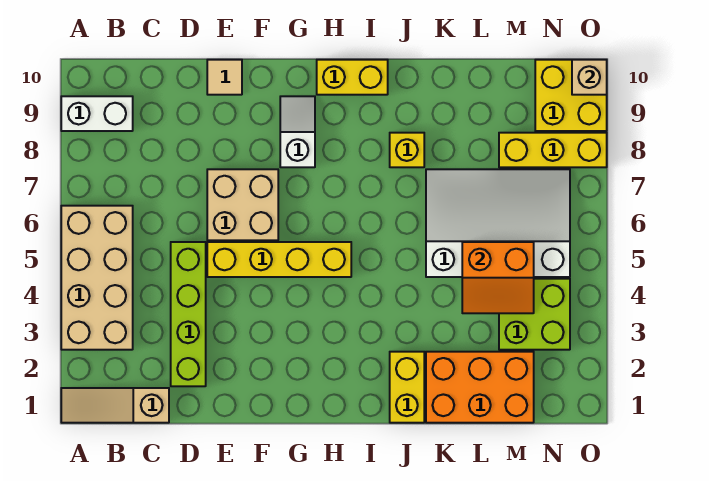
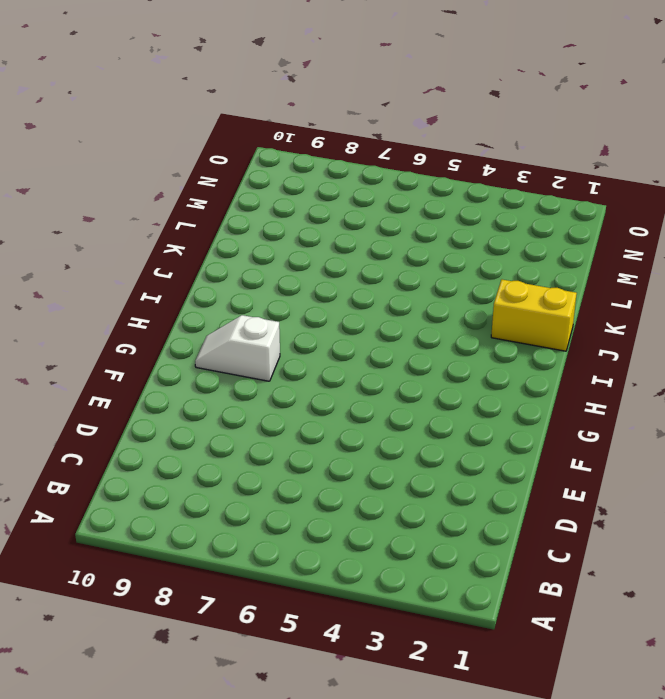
none -> tan slope A1:C1 level 1 top C
none -> tan brick A3:B6 level 1
none -> white brick A9:B9 level 1

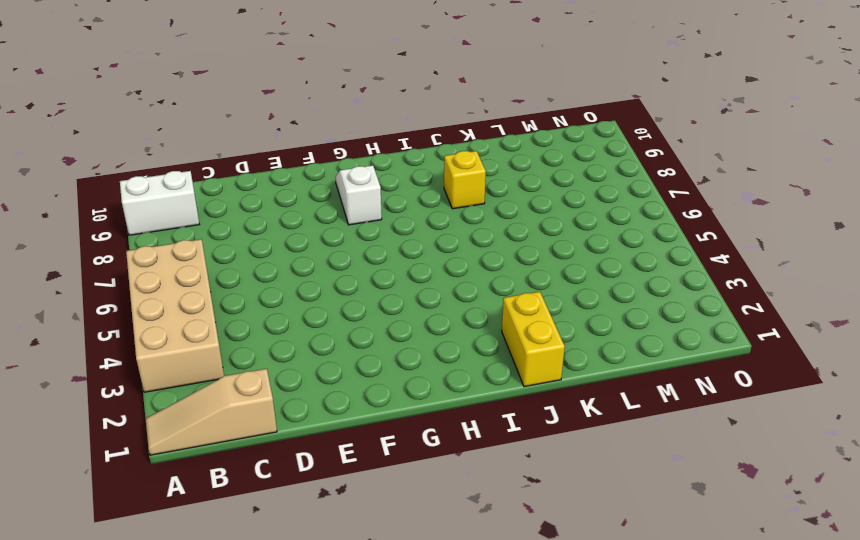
none -> lime brick D2:D5 level 1
none -> yellow brick E5:H5 level 1
none -> tan brick E6:F7 level 1

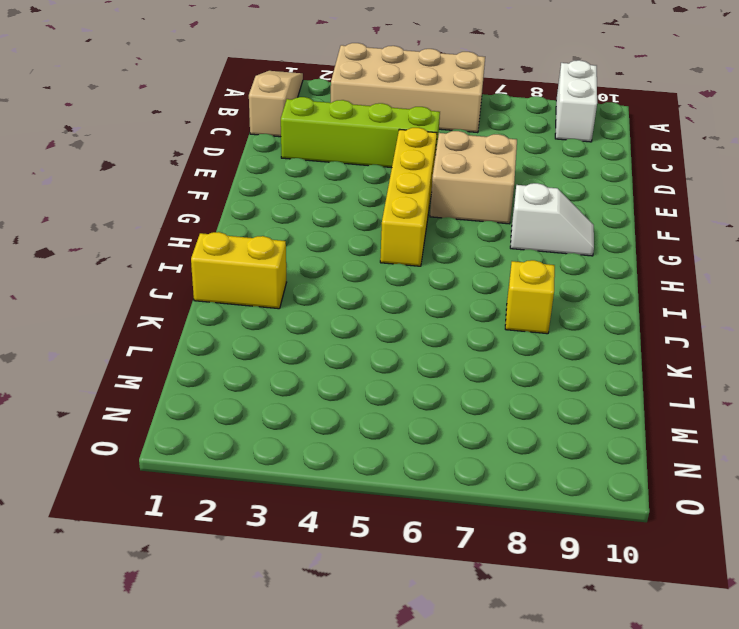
none -> tan tile E10 level 1
none -> yellow brick H10:I10 level 1
none -> orange brick K1:M2 level 1

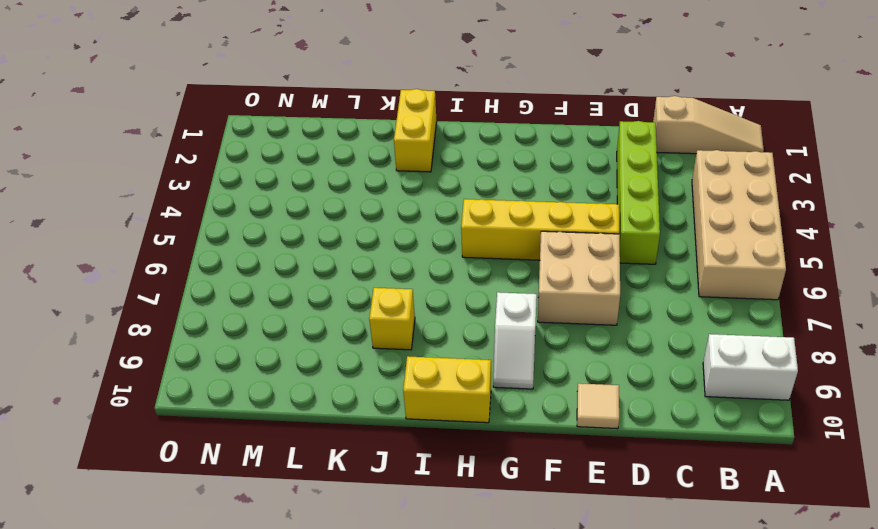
none -> orange brick K1:M2 level 1
none -> white slope K5:N7 level 1 top 5
none -> lime brick M3:N4 level 1

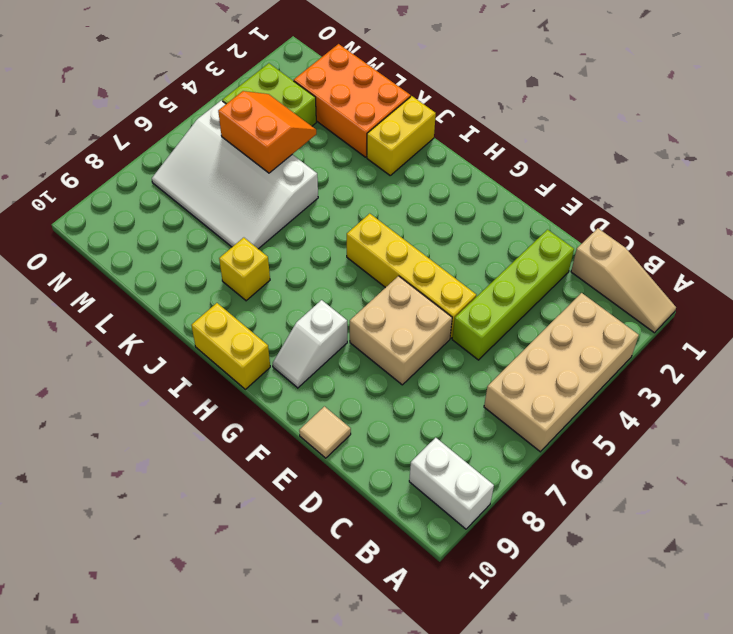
none -> yellow brick M8:O8 level 1
none -> yellow brick N9:O10 level 1
none -> tan brick O10 level 2

